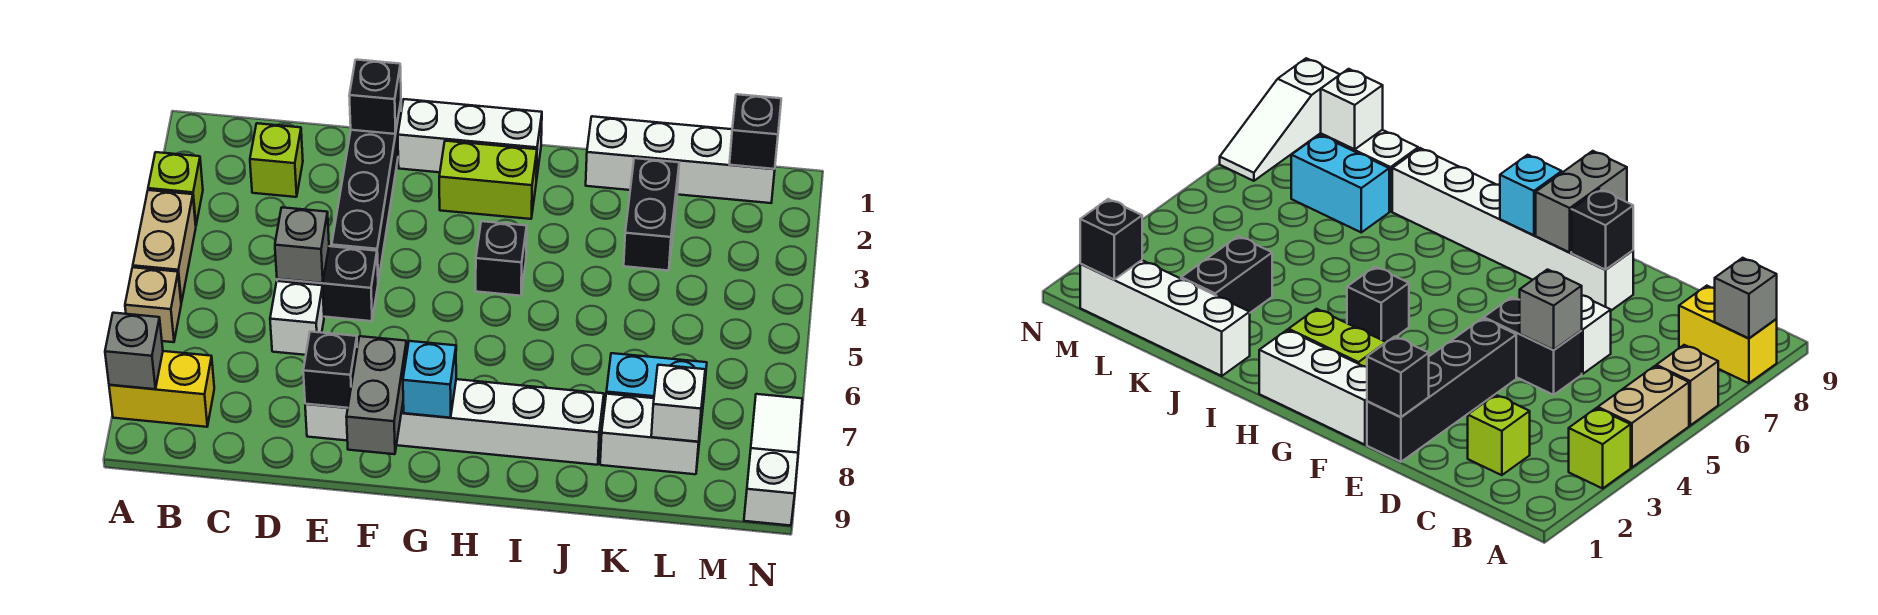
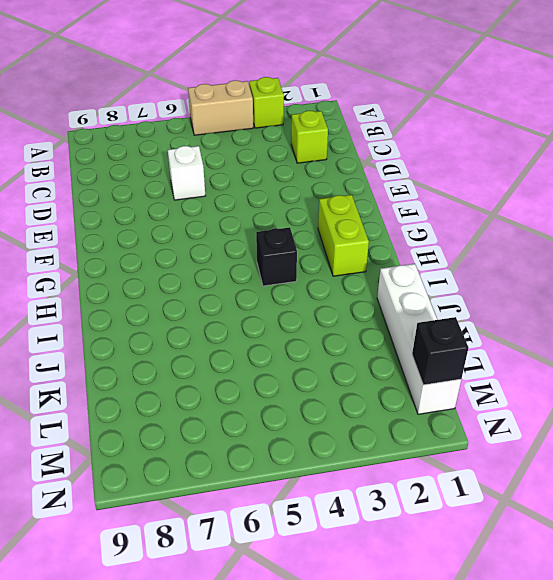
none -> tan brick A6 level 1
none -> yellow brick A8:B8 level 1
none -> black brick D5:E5 level 1

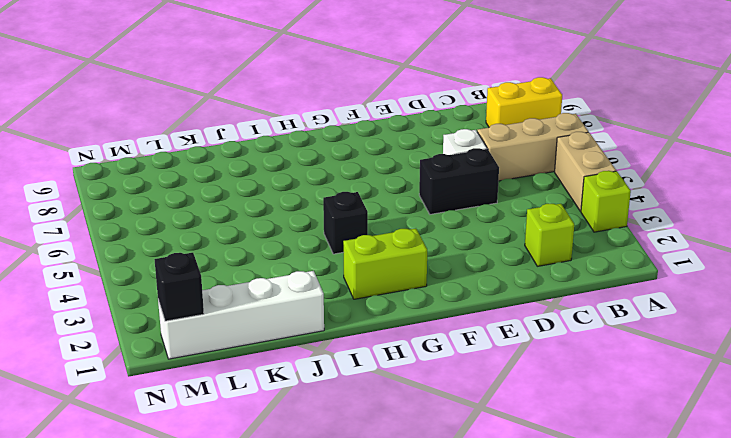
tan brick A6:C6 level 1 -> tan brick A6 level 1
none -> black brick E1:E4 level 1
none -> white brick E8:J8 level 1
none -> white brick F1:H1 level 1

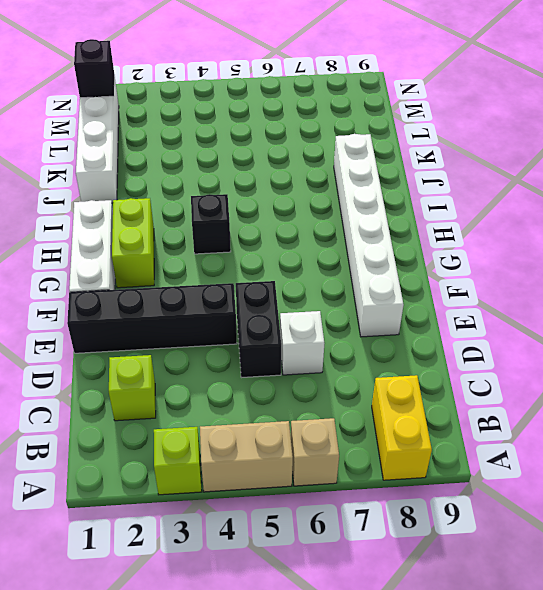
none -> black brick K2:K3 level 1
none -> cyan brick K7:L7 level 1
none -> white brick K8:L8 level 1

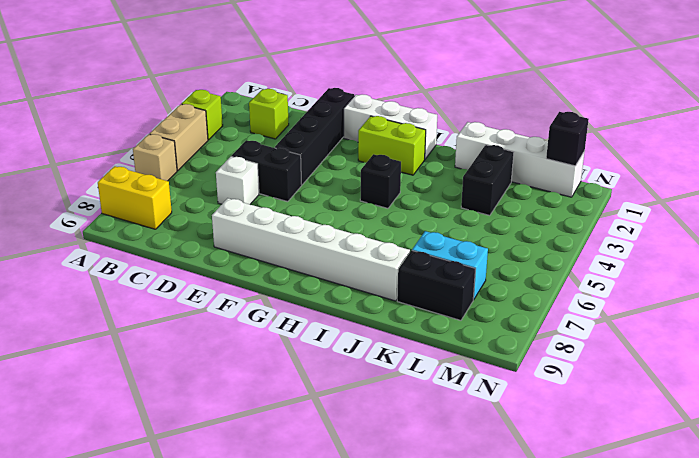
black brick K8:L8 level 1 -> white brick K8:L8 level 1
none -> white slope N7:N9 level 1 top 9
none -> grey brick A8 level 2
none -> grey brick D5 level 2

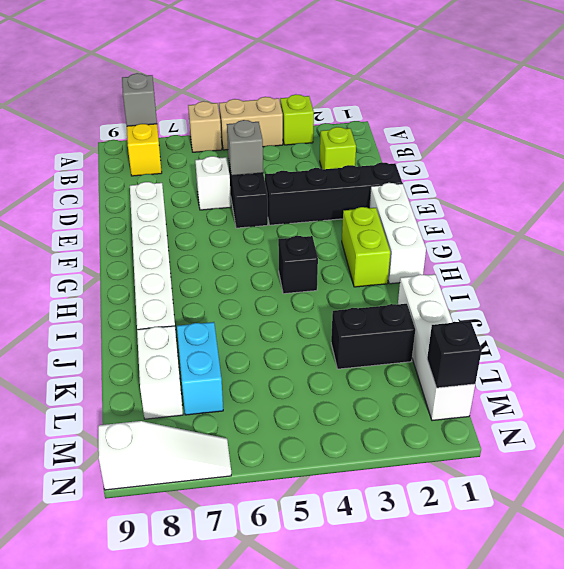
none -> black brick E1 level 2
none -> black brick E8 level 2
none -> grey brick F8:F9 level 2

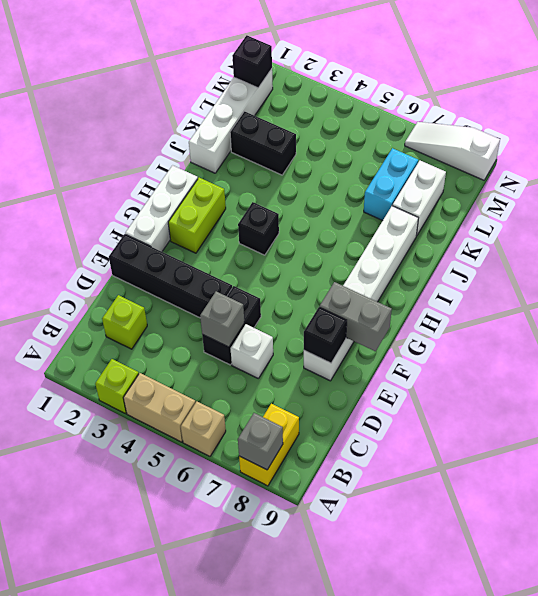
none -> black brick E1 level 2
none -> cyan brick G8 level 2
none -> white brick L8 level 2

